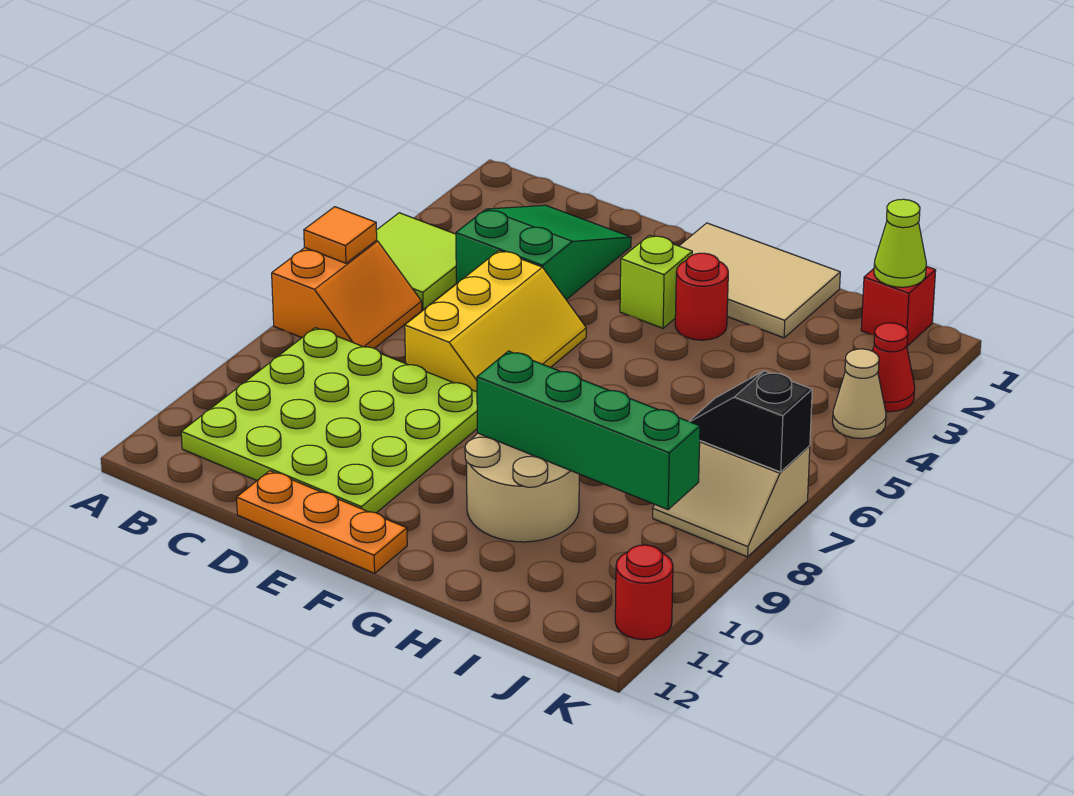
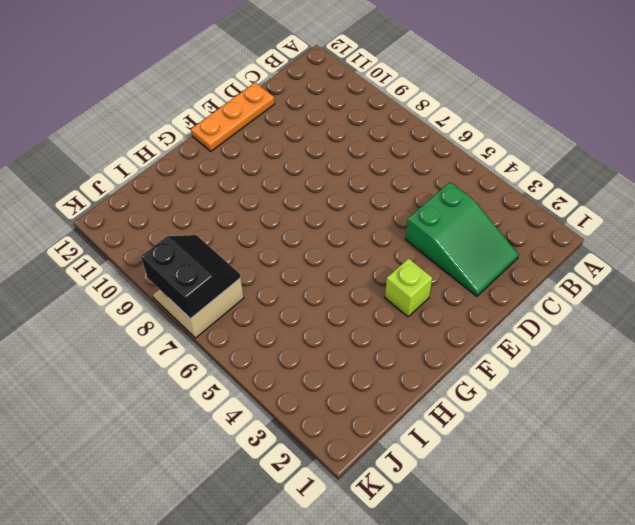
black slope J7:K8 level 2 top K -> black slope J7:K7 level 2 top K
none -> lime tile A4:B5 level 1
none -> orange slope A6:B7 level 1 top A
none -> lime plate B8:E11 level 1

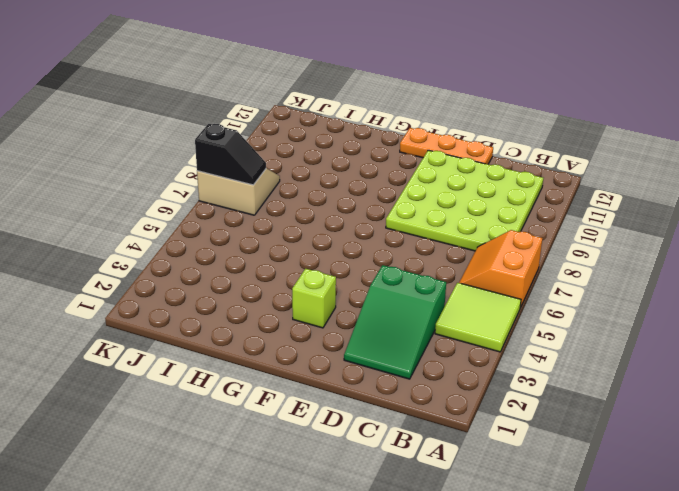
none -> yellow slope D5:E7 level 1 top D
none -> tan tile F1:H2 level 1
none -> red round brick G3 level 1

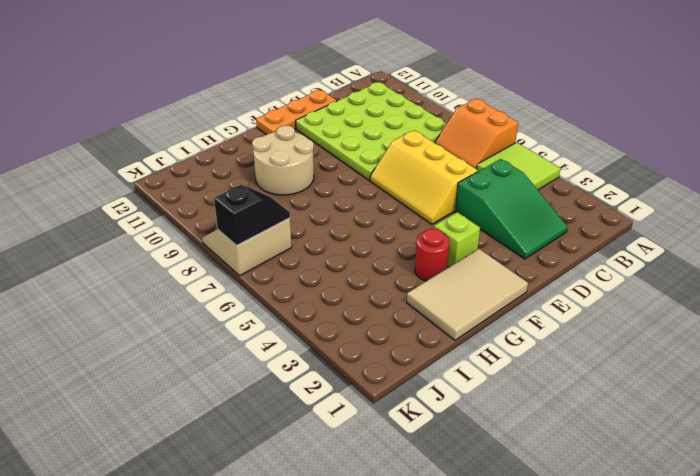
none -> red brick J1 level 1
none -> red cone K3 level 1
none -> tan cone K4 level 1

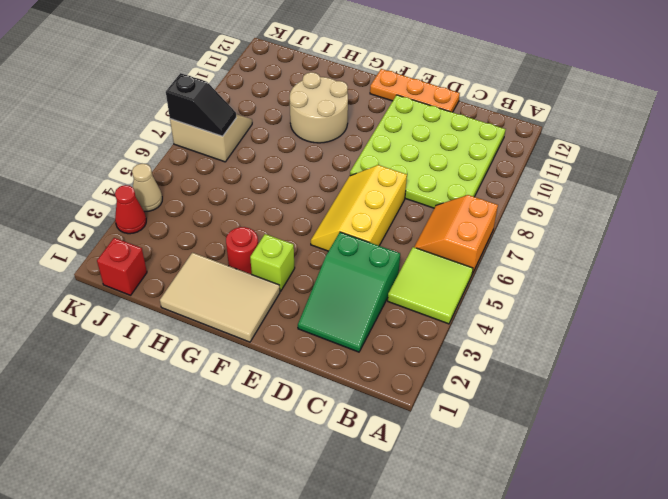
none -> red round brick K11 level 1
none -> orange tile A6 level 2
none -> green brick G9:J9 level 2

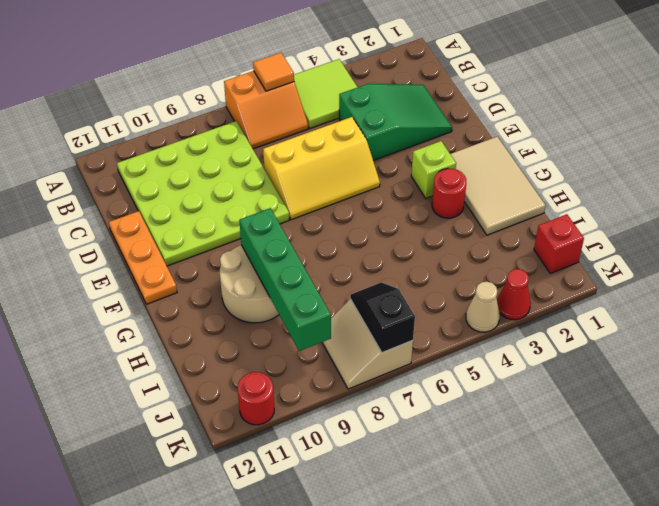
none -> lime cone J1 level 2

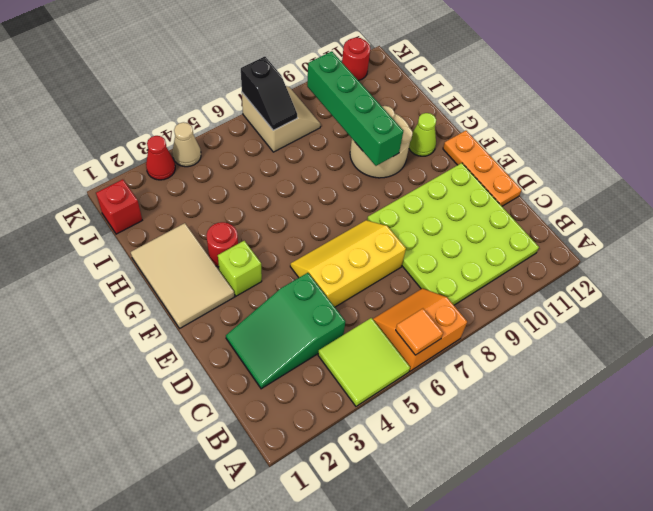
lime cone G11 level 1 -> lime cone J1 level 2

